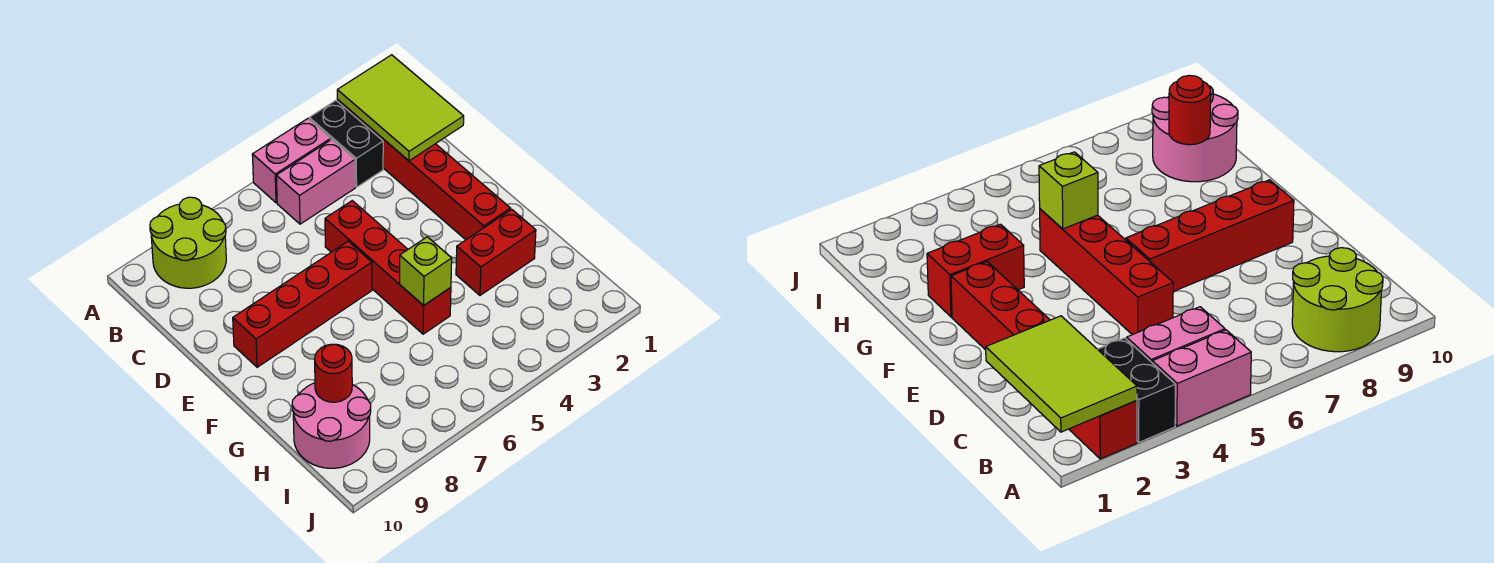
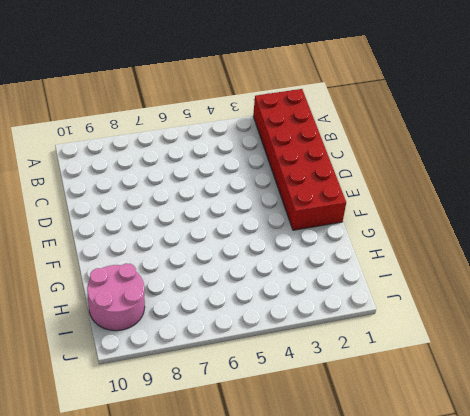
red brick A1:F2 level 1 -> red brick A2:F2 level 1
none -> black brick A3:B3 level 1
none -> pink brick A4:A5 level 1
none -> lime round brick A8:B9 level 1

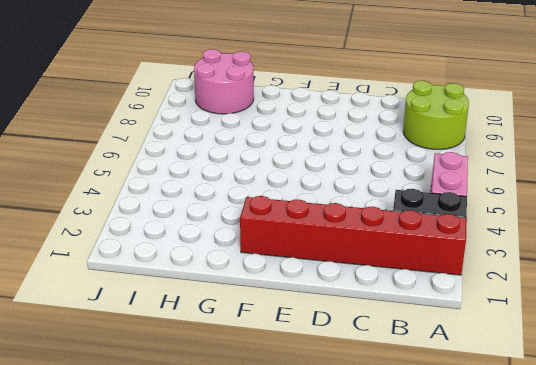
none -> pink brick B4:B5 level 1
none -> red brick D5:G5 level 1
none -> red brick E6:E9 level 1

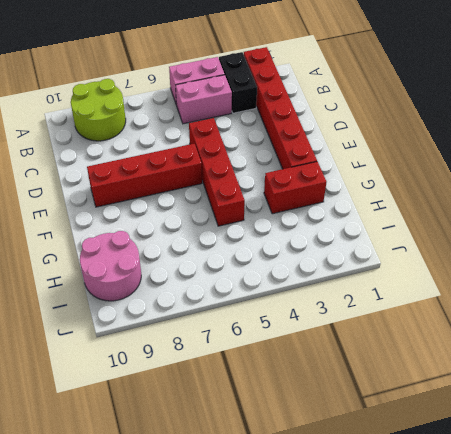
none -> lime tile A1:C2 level 2
none -> lime brick G5 level 2
none -> red round brick H9 level 2

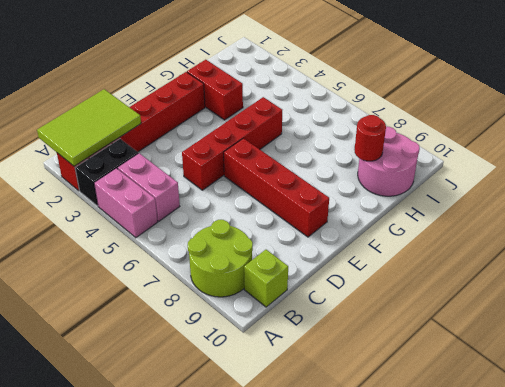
lime brick B10 level 1 -> lime brick G5 level 2

